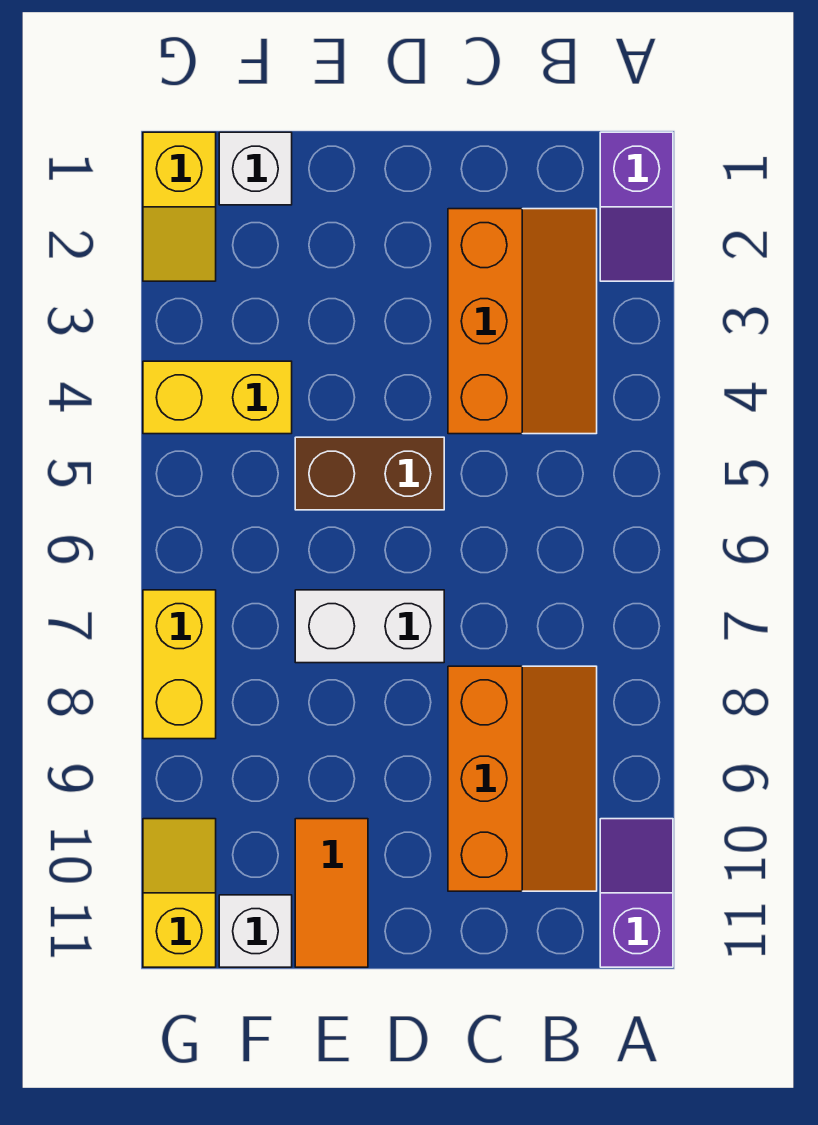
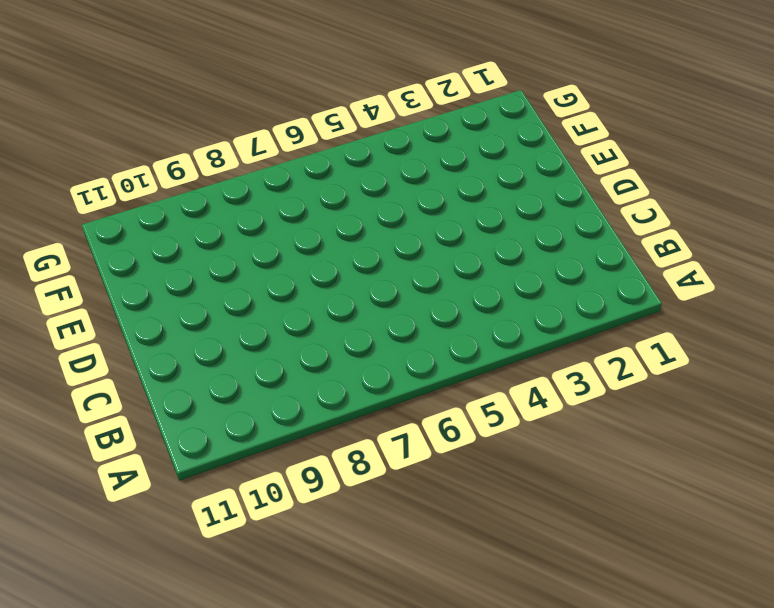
none -> purple slope A1:A2 level 1 top 1
none -> purple slope A10:A11 level 1 top 11
none -> orange slope B2:C4 level 1 top C

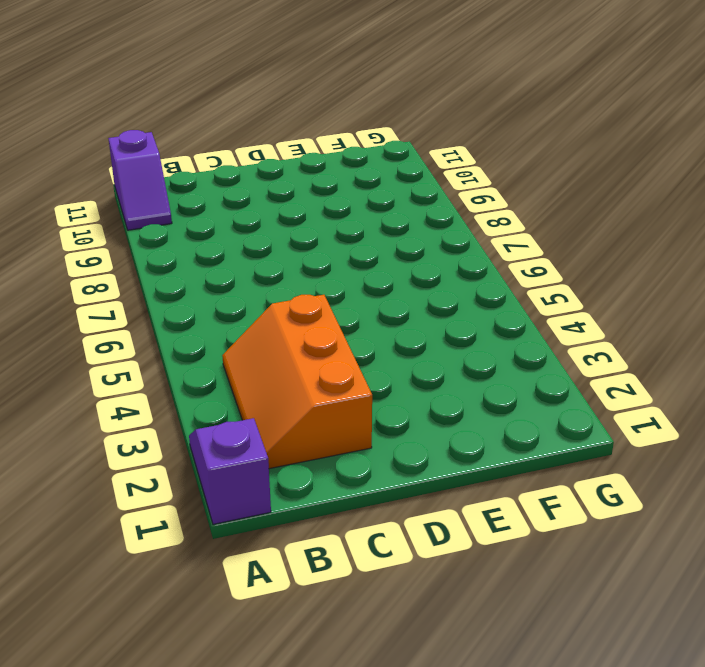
none -> orange slope B8:C10 level 1 top C
none -> brown brick D5:E5 level 1
none -> white brick D7:E7 level 1

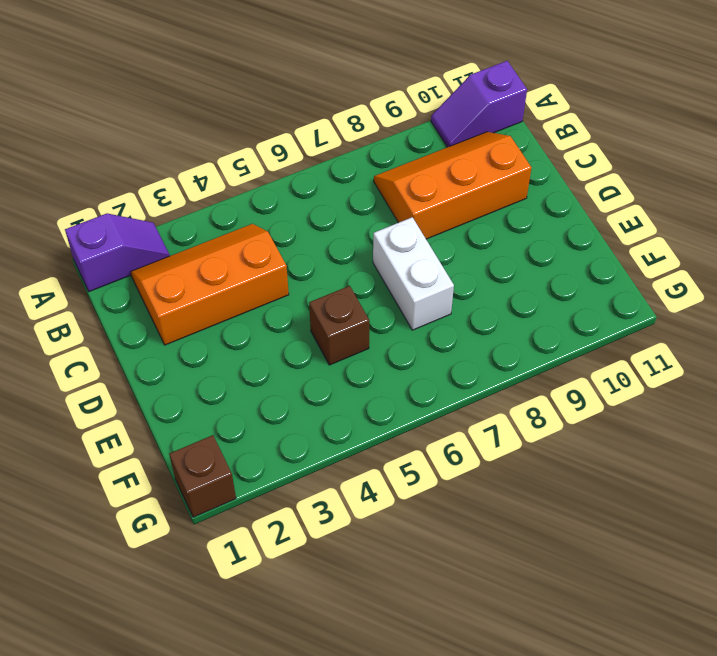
brown brick E5 level 1 -> brown brick D5:E5 level 1
brown brick G1 level 1 -> yellow slope G1:G2 level 1 top 1
none -> orange tile E10:E11 level 1
none -> white brick F1 level 1
none -> yellow brick F4:G4 level 1

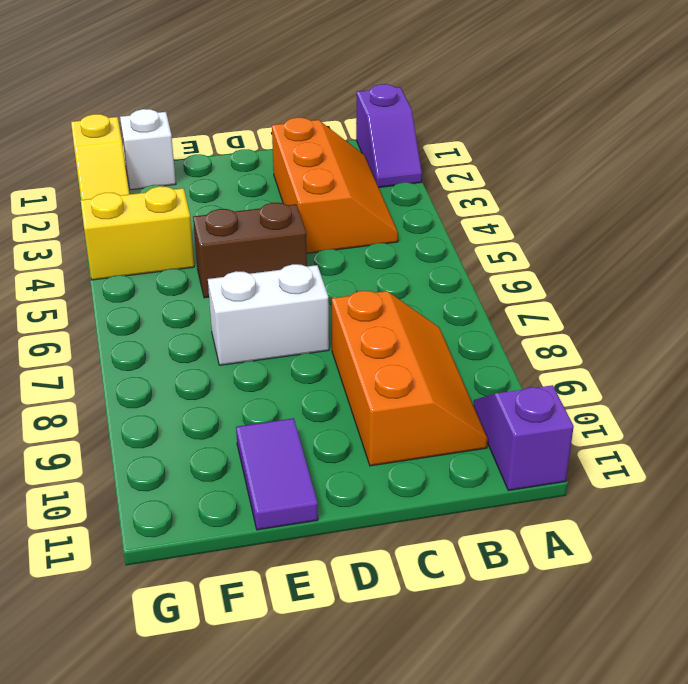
purple tile E10:E11 level 1 -> orange tile E10:E11 level 1
none -> white brick F11 level 1
none -> yellow brick G7:G8 level 1
none -> yellow slope G10:G11 level 1 top 11

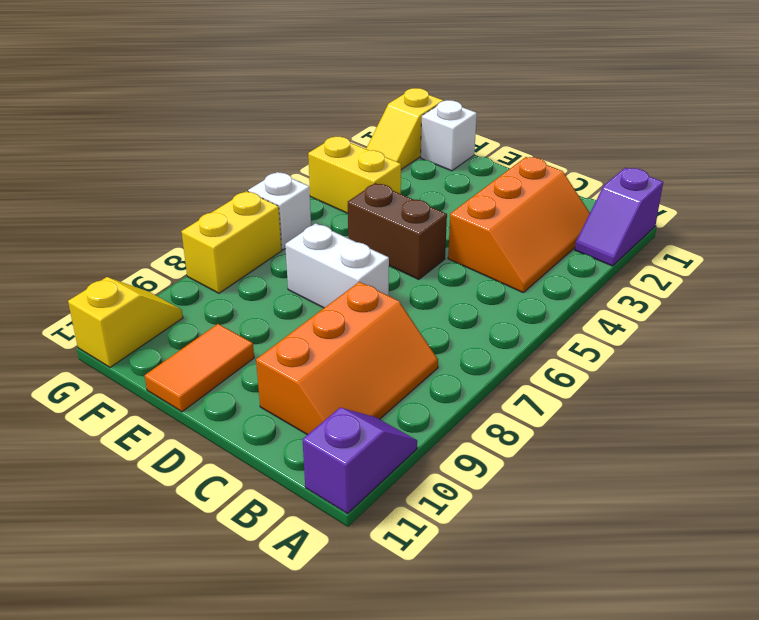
white brick G6 level 1 -> white brick F11 level 1

